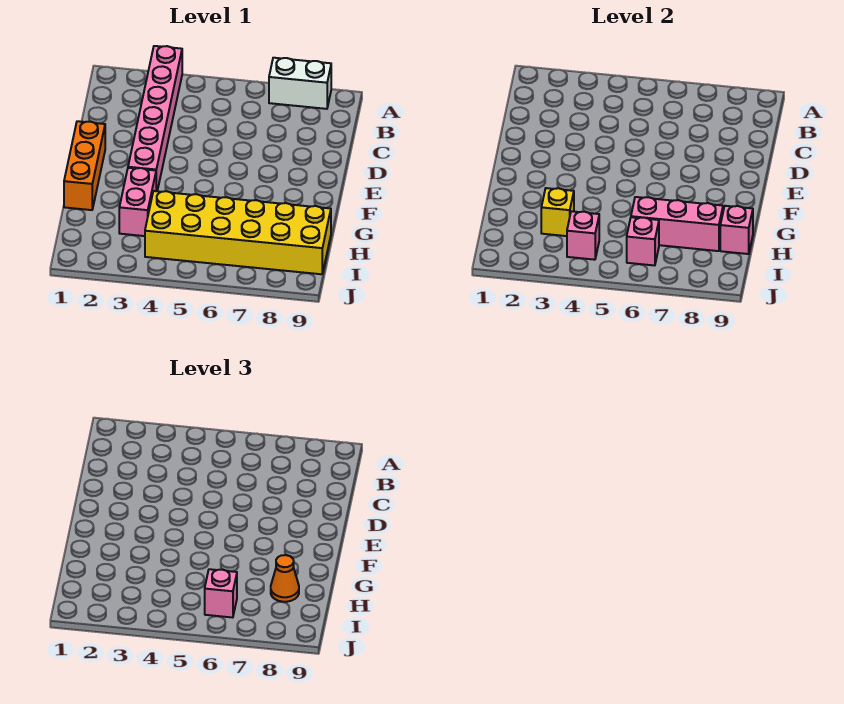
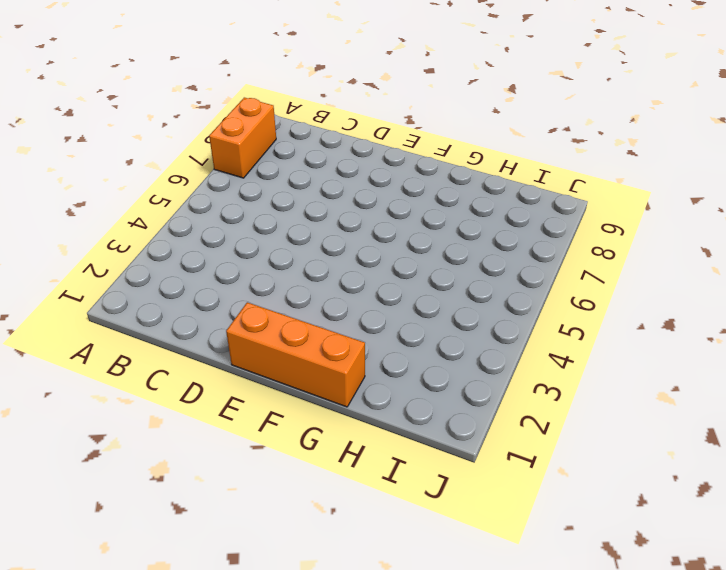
orange brick A7:A8 level 1 -> white brick A7:A8 level 1
none -> pink brick A3:F3 level 1
none -> pink brick G3:H3 level 1
none -> yellow brick H4:I9 level 1

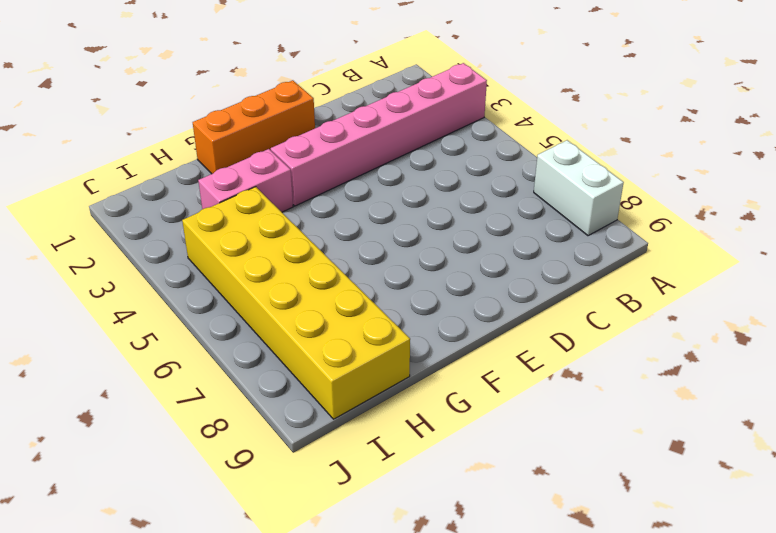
none -> yellow brick H3 level 2
none -> pink brick H6:H8 level 2
none -> pink brick H9 level 2

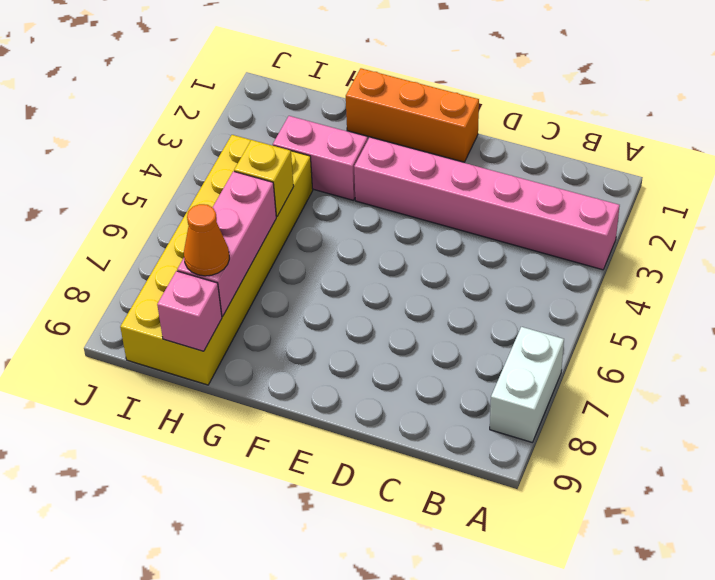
yellow brick H5 level 2 -> yellow brick H3 level 2
none -> pink brick I4 level 2
none -> pink brick I6 level 2
none -> pink brick I6 level 3

